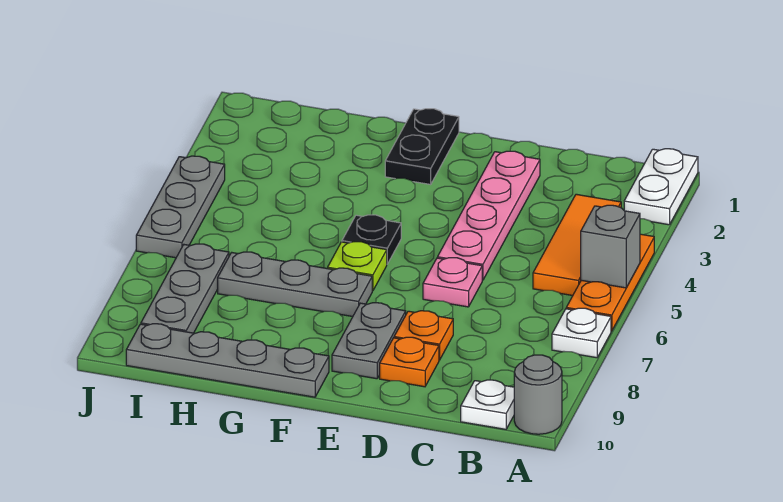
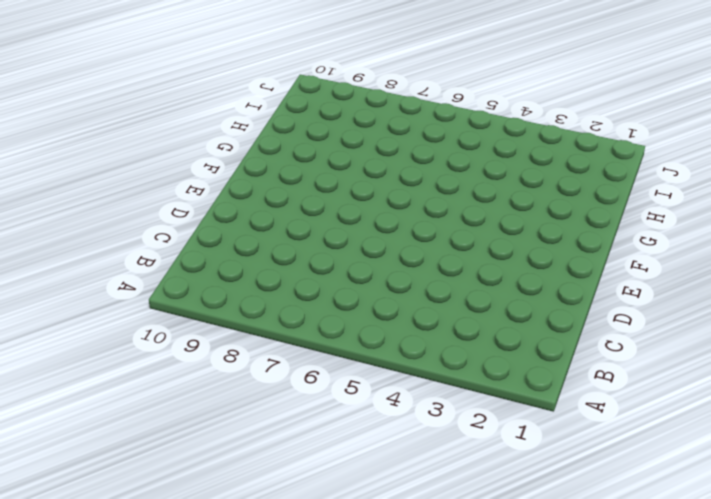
none -> white plate A1:A2 level 1
none -> orange plate A4:A6 level 1
none -> white plate A7 level 1

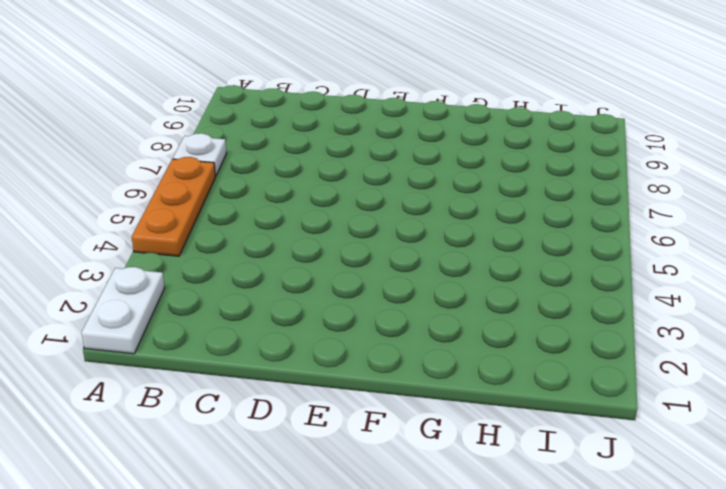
none -> grey round brick A10 level 1
none -> orange tile B3:B5 level 1
none -> white plate B10 level 1

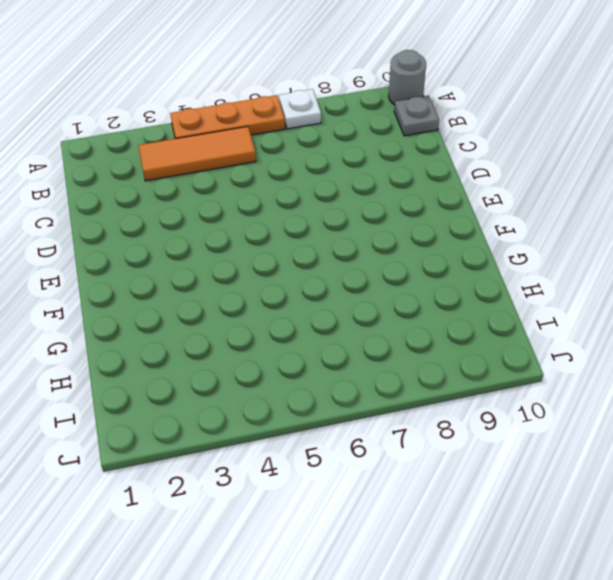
grey plate B10 level 1 -> white plate B10 level 1
none -> white plate A1:A2 level 1
none -> pink plate D2:D5 level 1
none -> pink plate D6 level 1

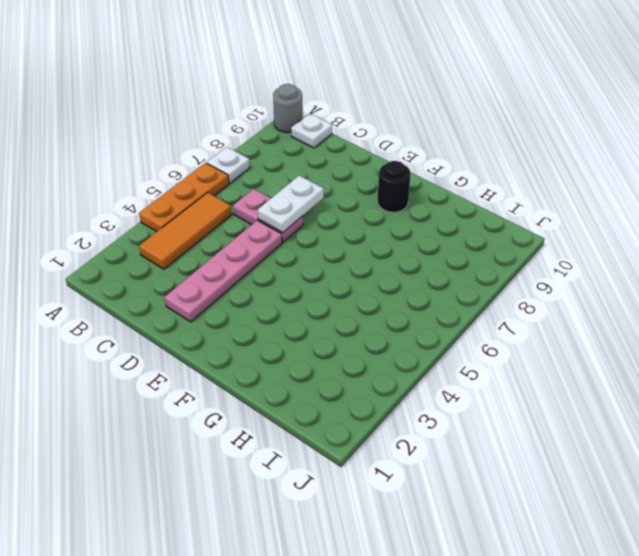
pink plate C6:D6 level 1 -> pink plate D6 level 1
white plate D6:D7 level 2 -> white plate A1:A2 level 1
black round brick F9 level 1 -> none
none -> orange plate D8 level 1
none -> orange plate D9 level 1
none -> grey plate E8:E9 level 1

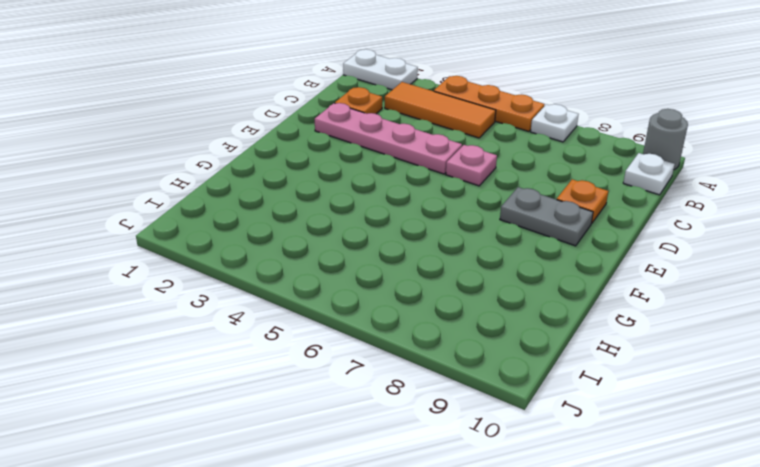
orange plate C2 level 1 -> orange plate D8 level 1
none -> black plate F1:F2 level 1
none -> black plate F5 level 1
none -> lime plate F6 level 1

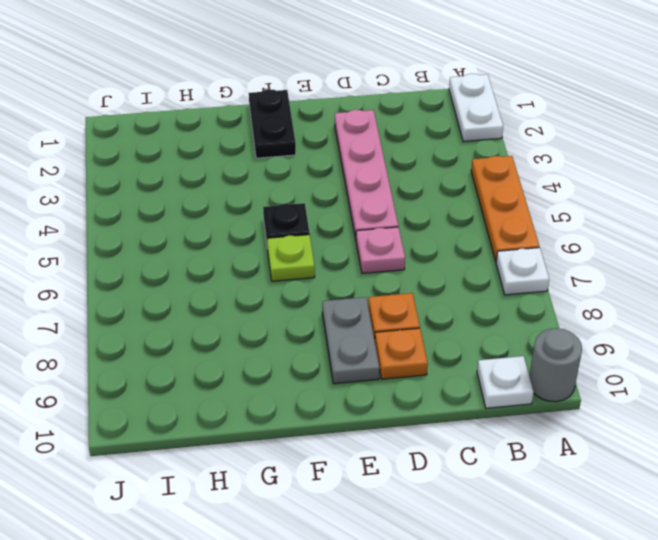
none -> orange tile B3:B5 level 1
none -> grey plate F7:H7 level 1
none -> grey plate F10:I10 level 1

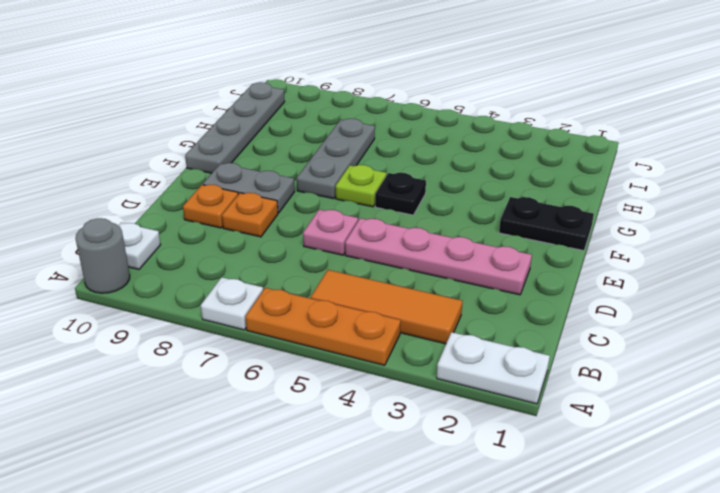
none -> grey plate I7:I9 level 1
none -> grey plate J4:J6 level 1
none -> grey brick A5 level 2

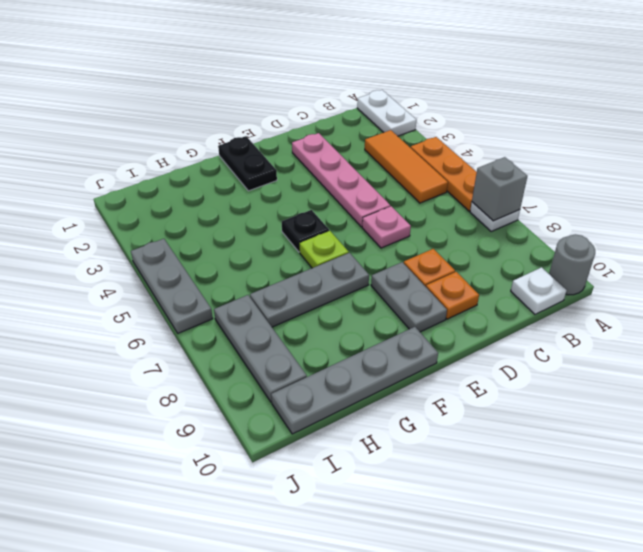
grey brick A7 level 2 -> grey brick A5 level 2

